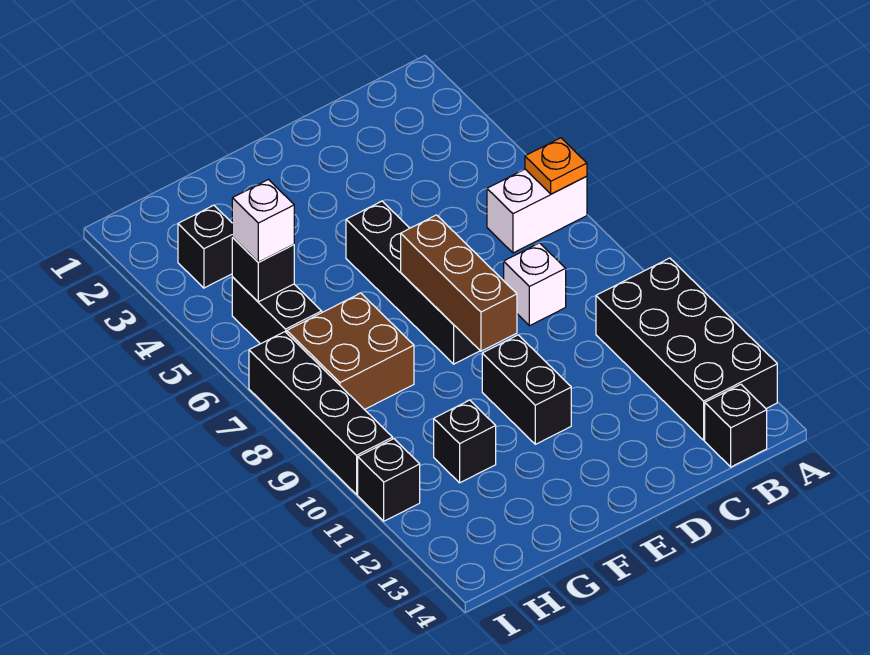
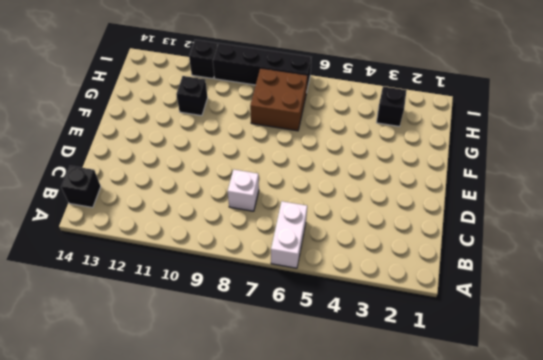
none -> black brick A10:B13 level 1
none -> black brick E5:E8 level 1
none -> black brick E10:E11 level 1

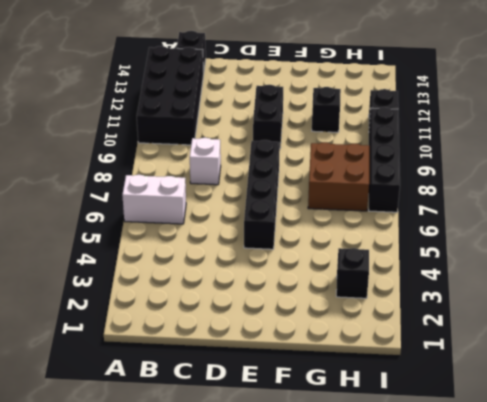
none -> black brick H5:H6 level 1
none -> orange plate A6 level 2
none -> brown brick E7:E9 level 2

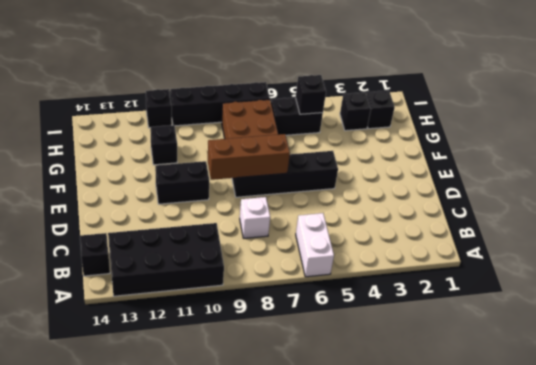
black brick H2 level 1 -> none
none -> orange plate A6 level 2
none -> white brick H5 level 3

